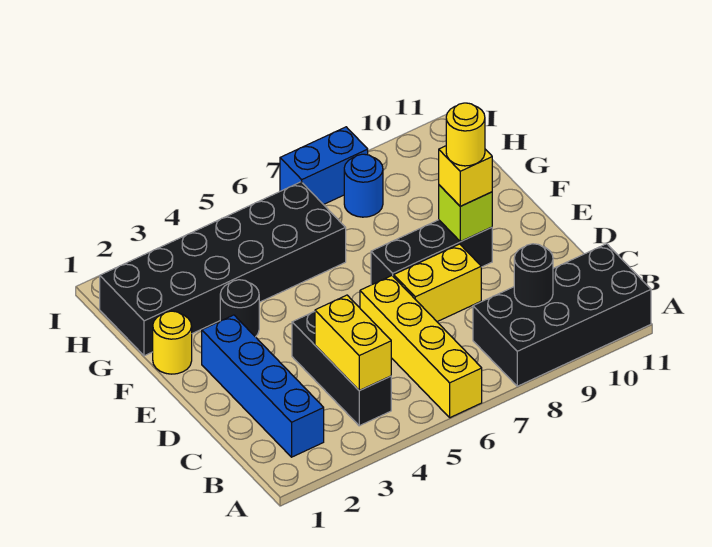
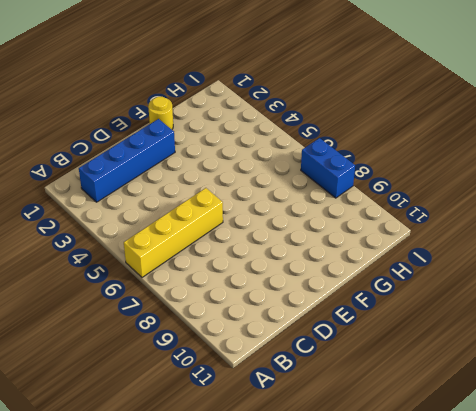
none -> black brick A8:B11 level 1
none -> black brick B4:D4 level 1
none -> yellow brick D7:D8 level 1

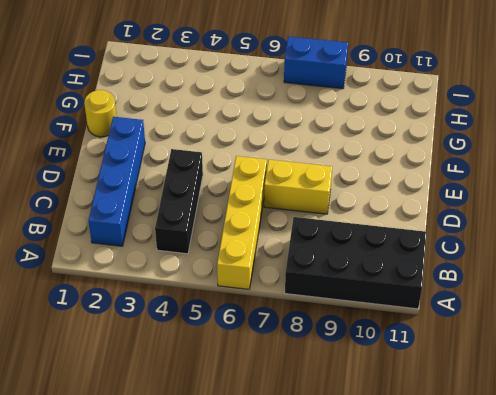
none -> black brick E7:E9 level 1
none -> black round brick F3 level 1
none -> black brick G1:H6 level 1

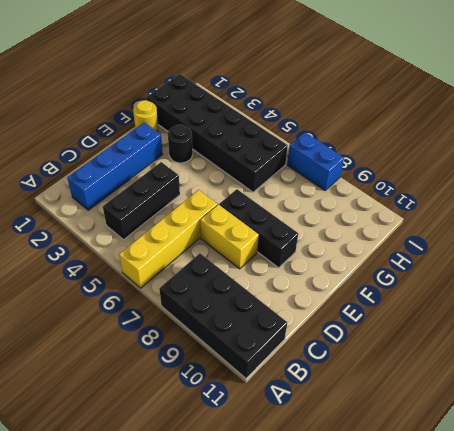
none -> blue round brick H8 level 1
none -> yellow brick B4:C4 level 2
none -> black round brick B9 level 2

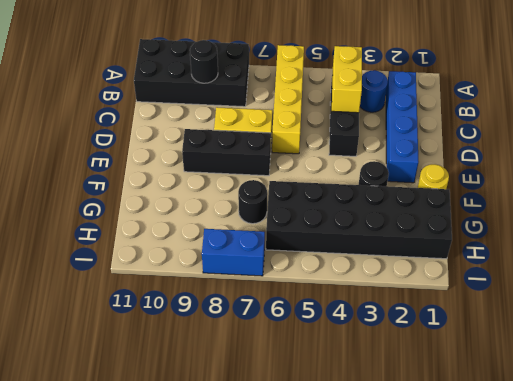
blue round brick B3 level 1 -> blue round brick H8 level 1
black round brick G7 level 1 -> none
none -> lime brick E9 level 2
none -> yellow brick E9 level 3
none -> yellow round brick E9 level 4

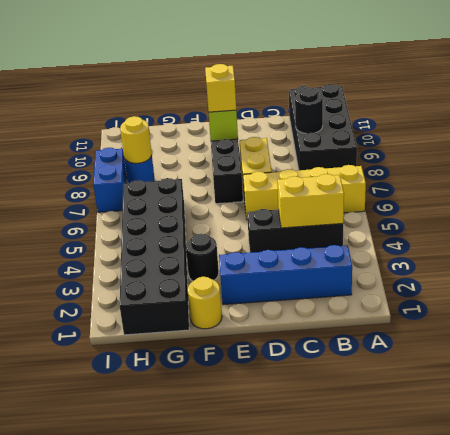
yellow round brick H8 level 2 -> yellow round brick E9 level 4

